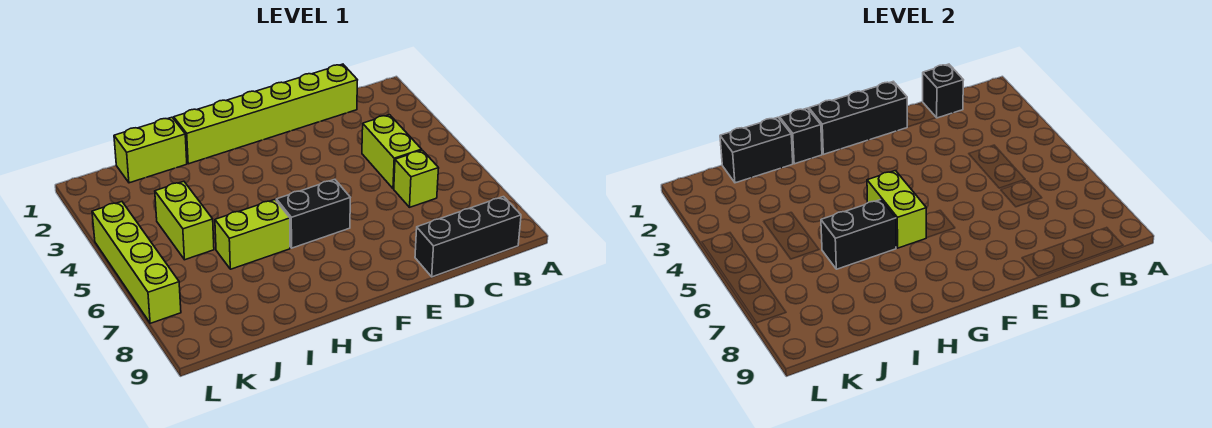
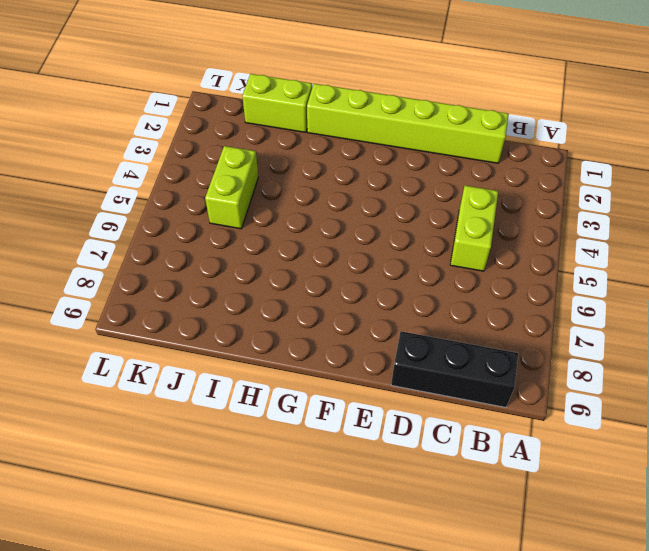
none -> lime brick C6 level 1
none -> black brick F6:G6 level 1
none -> lime brick H6:I6 level 1

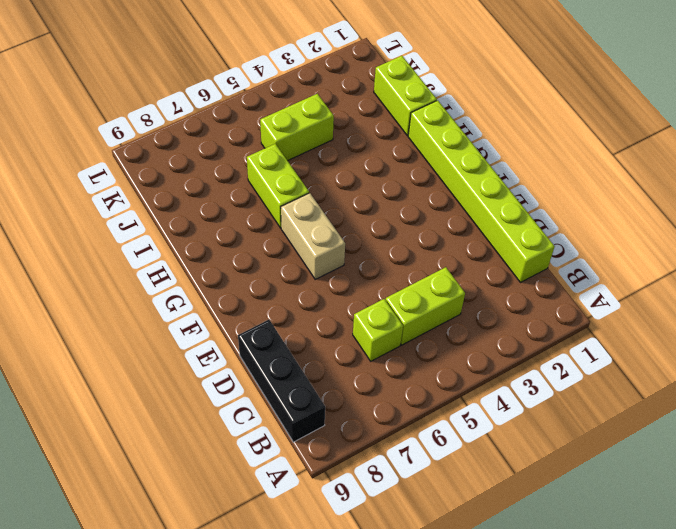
tan brick F6:G6 level 1 -> black brick F6:G6 level 1
none -> lime brick L4:L7 level 1
none -> black brick C1 level 2
none -> black brick E1:G1 level 2

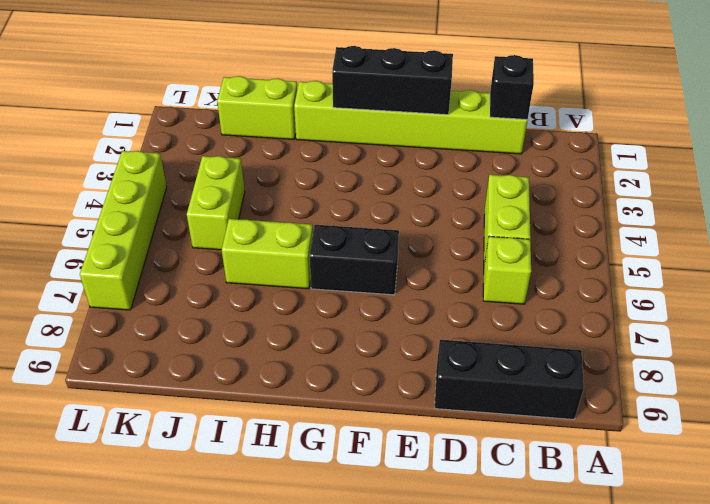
none -> lime brick G5:G6 level 2
none -> black brick H1 level 2
none -> black brick H6:I6 level 2

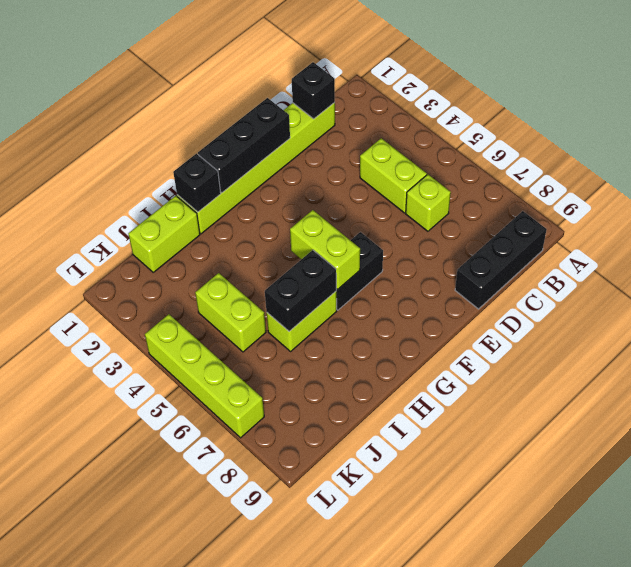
none -> black brick I1:J1 level 2

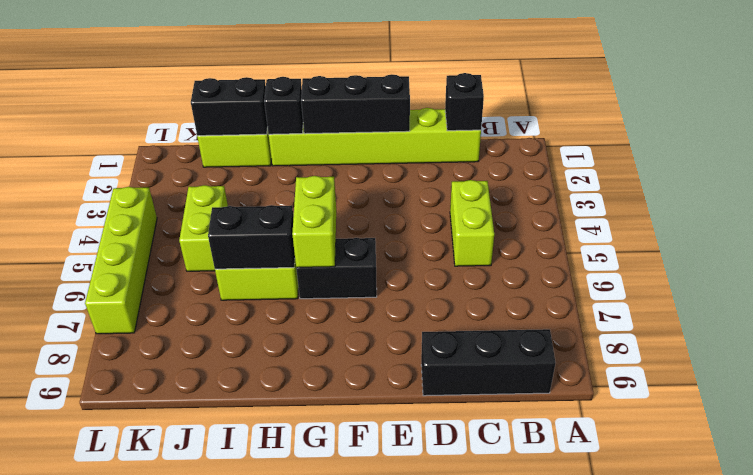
none -> lime brick C6 level 1

